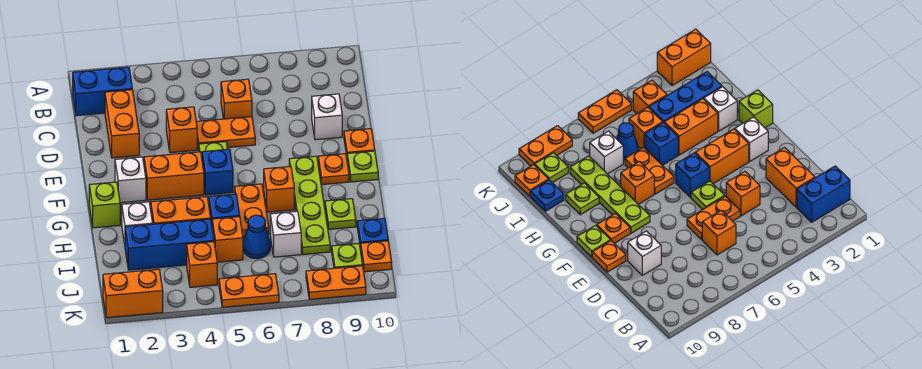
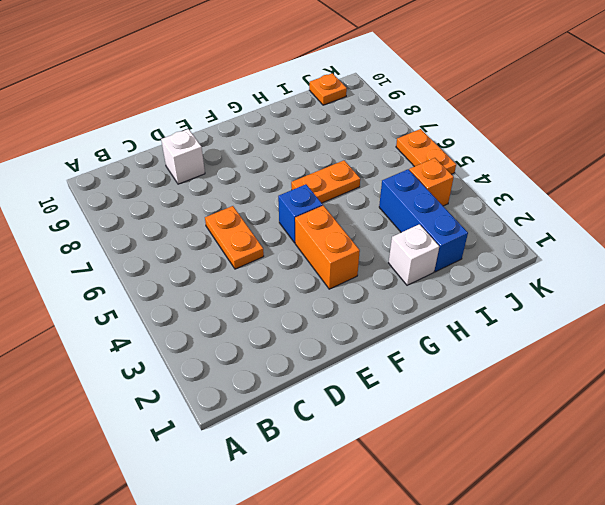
none -> blue brick B1:B2 level 1
none -> orange brick C2:D2 level 1
none -> orange brick C6 level 1
none -> orange brick D4 level 1

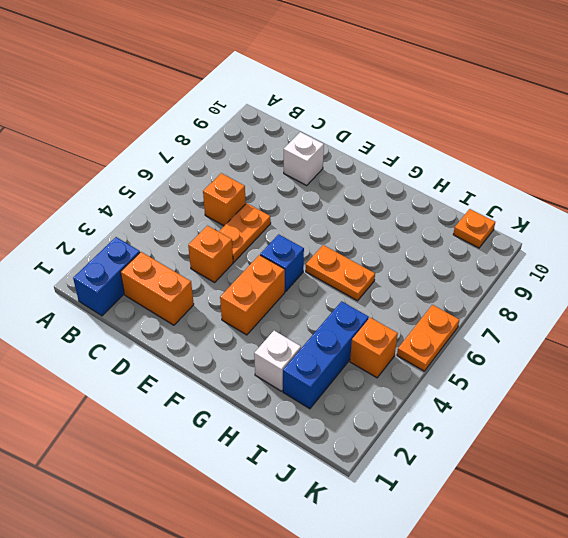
none -> lime plate E5 level 1
none -> orange plate E10 level 1
none -> white brick F2 level 1
none -> lime plate F8:I8 level 1

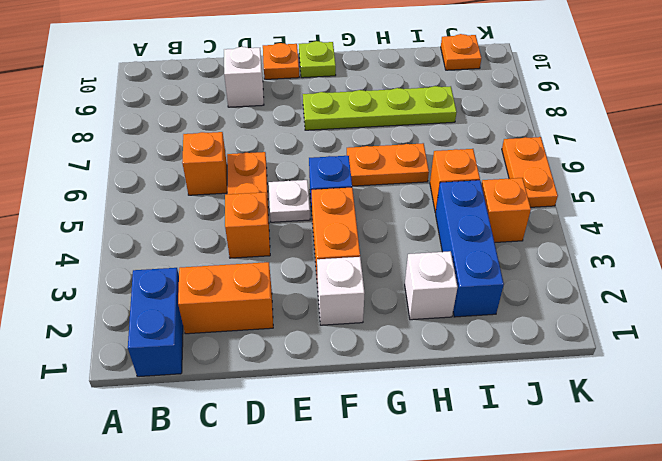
white plate E5 level 1 -> lime plate E5 level 1
none -> orange plate F9 level 1
none -> lime brick G1 level 1
none -> orange brick G7 level 1
none -> orange brick H3:H4 level 1

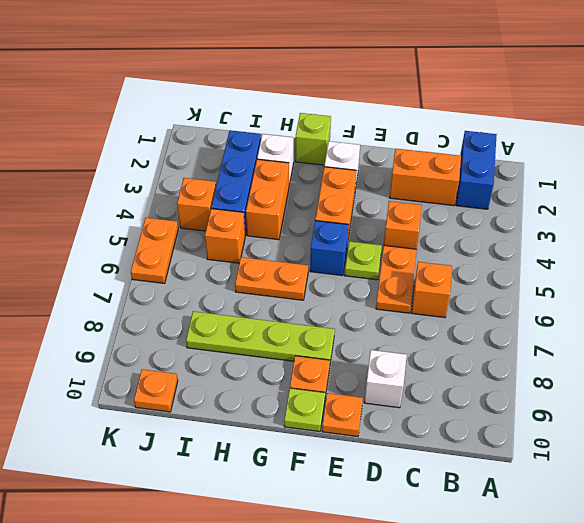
none -> orange brick G7 level 1
none -> blue brick H5 level 1
none -> lime plate H9 level 1
none -> blue cone I6 level 1

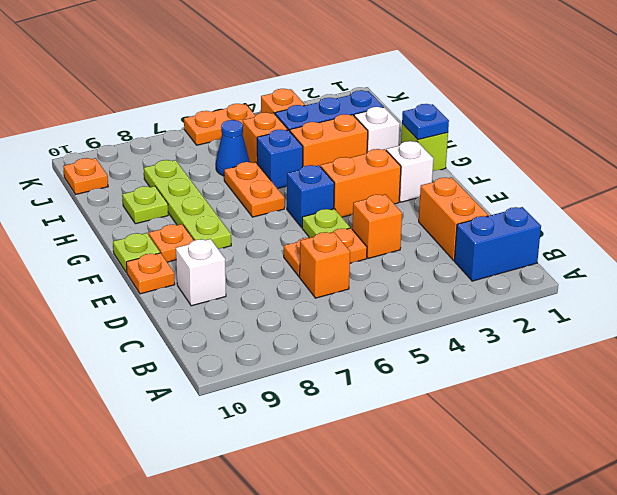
blue plate G1 level 2 -> blue plate I10 level 1
none -> orange brick G7 level 1
none -> white brick I7 level 1
none -> lime plate J9 level 1
none -> orange brick K1:K2 level 1

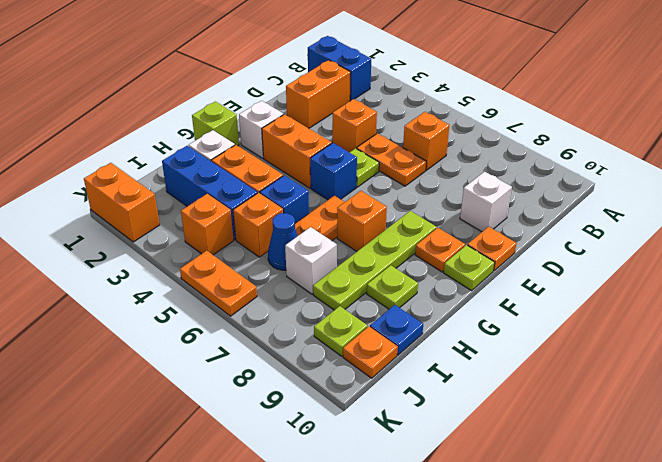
none -> orange plate K8:K9 level 1

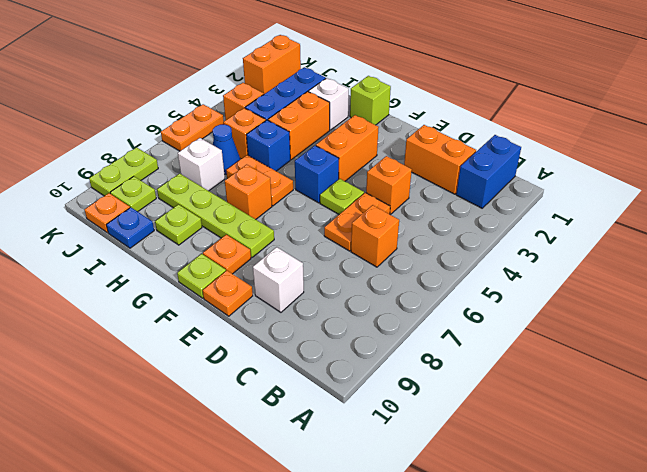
lime plate K8:K9 level 1 -> orange plate K8:K9 level 1
none -> white brick F2 level 1

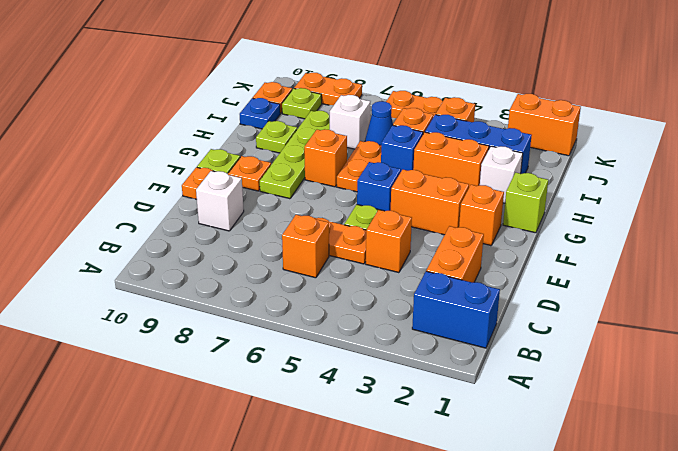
orange brick F2 level 1 -> white brick F2 level 1

